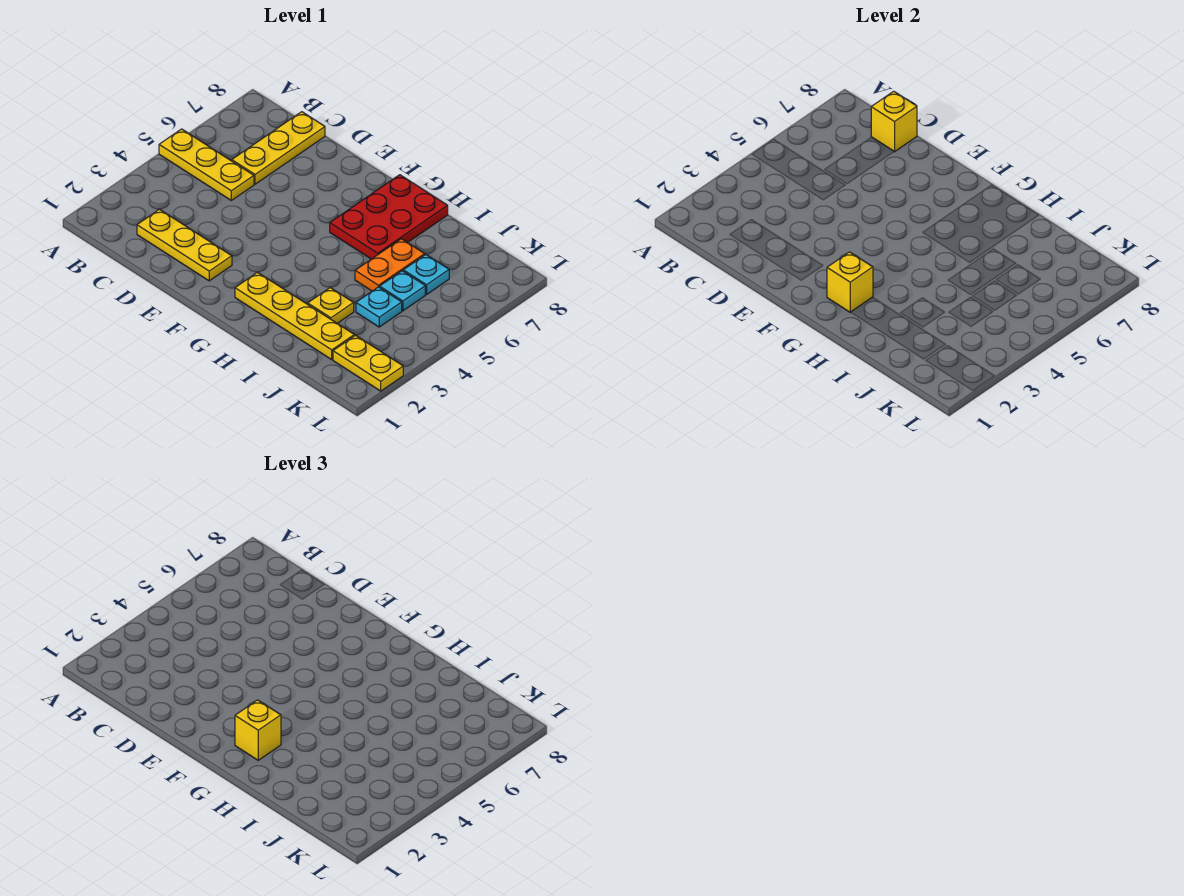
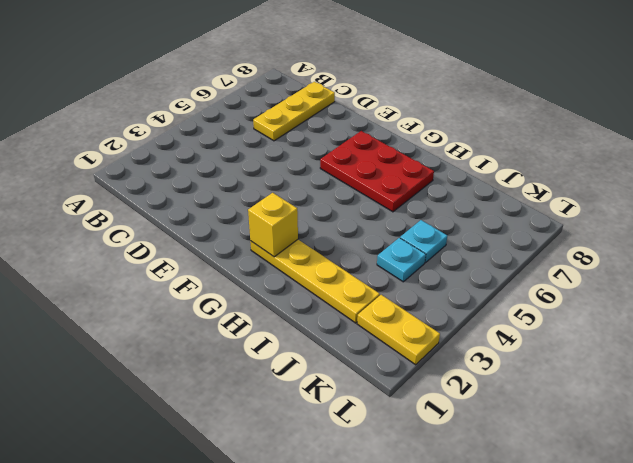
red plate F6:H7 level 1 -> red plate G6:H8 level 1
none -> yellow plate A5:C5 level 1
none -> yellow plate C2:E2 level 1
none -> yellow plate I3 level 1

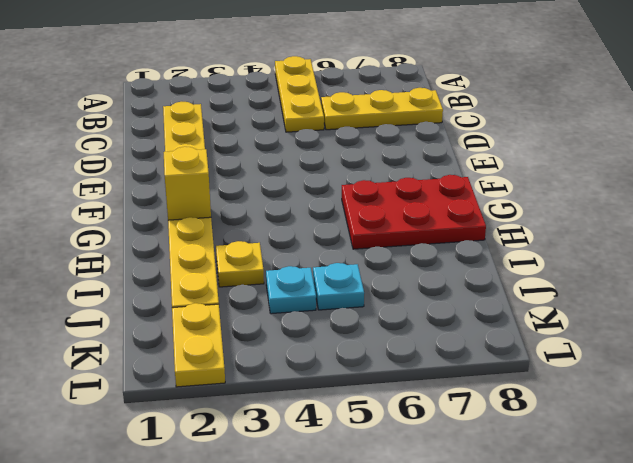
none -> orange plate I5:I6 level 1
none -> cyan plate J6 level 1
none -> yellow brick C8 level 2

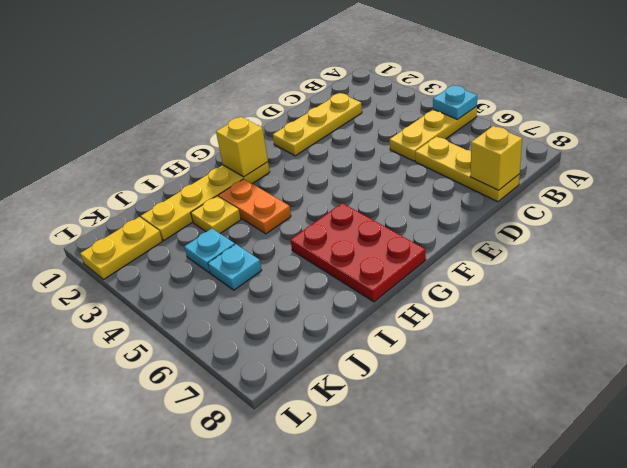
cyan plate A5 level 2 -> cyan plate J6 level 1
orange plate H3:H4 level 1 -> orange plate I5:I6 level 1
none -> yellow brick G2 level 3

